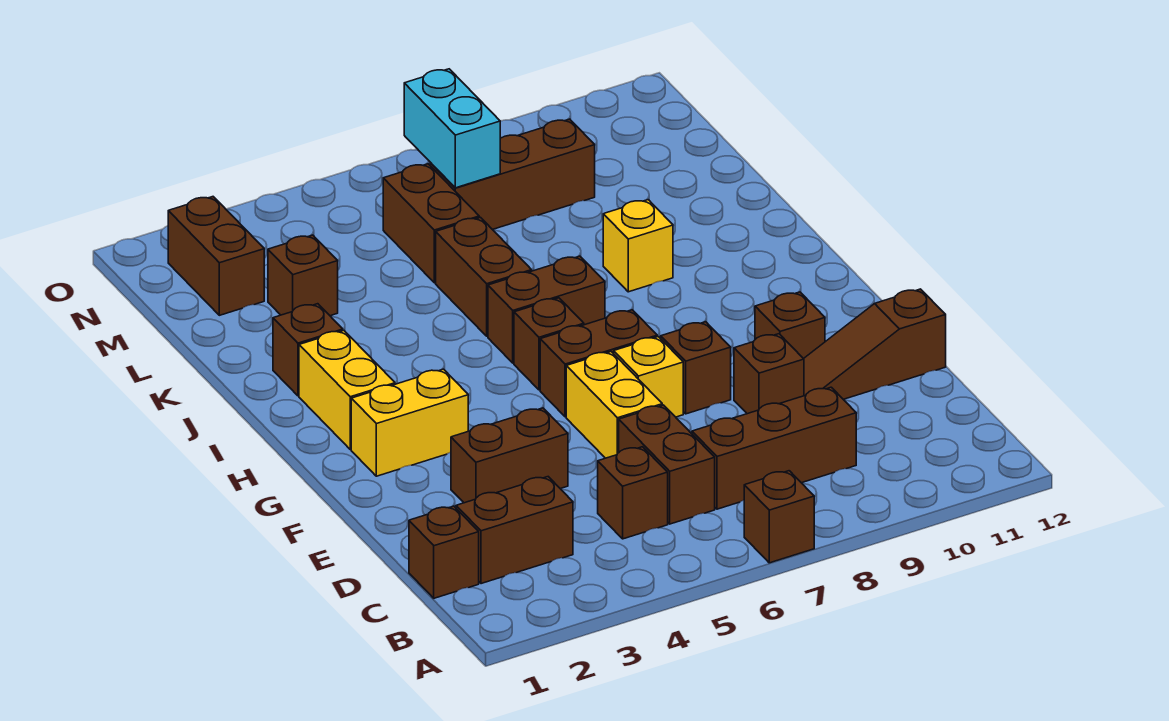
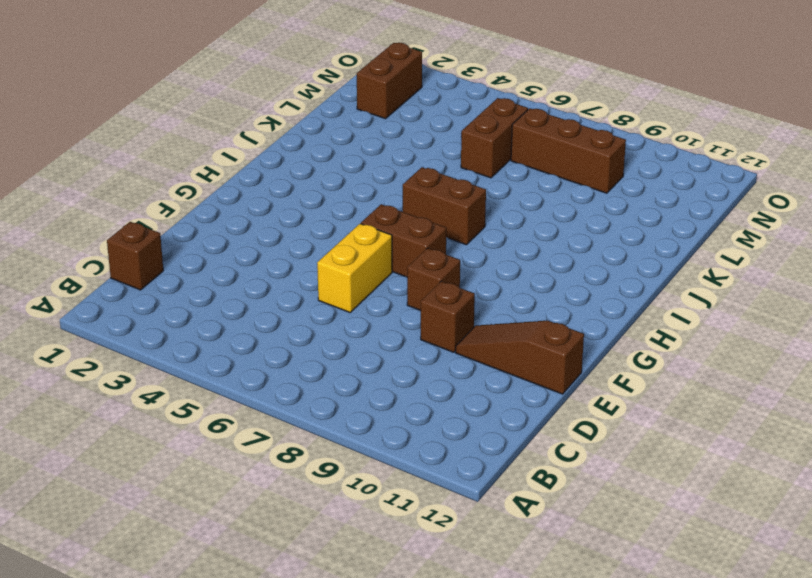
none -> brown brick A7 level 1
none -> brown brick C2:C3 level 1
none -> brown brick C5 level 1

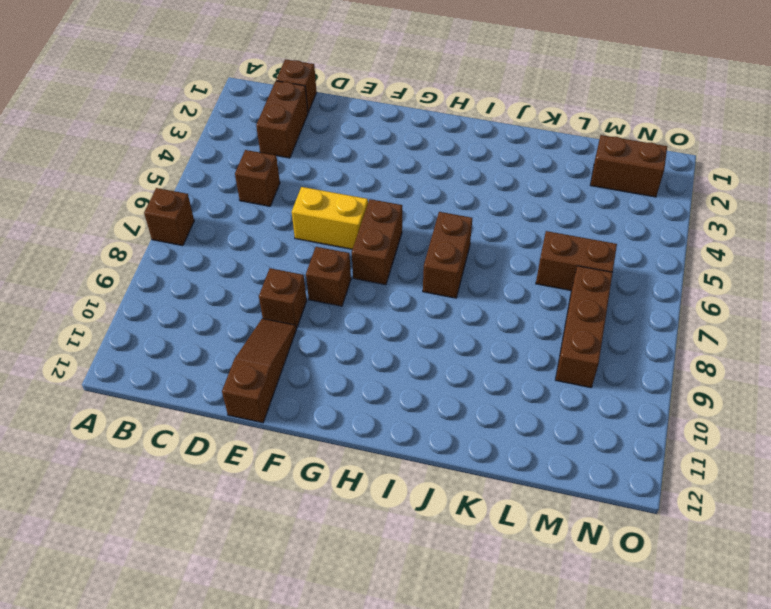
none -> brown brick C6:D6 level 1
none -> brown brick C7:C9 level 1
none -> brown brick E3:E4 level 1

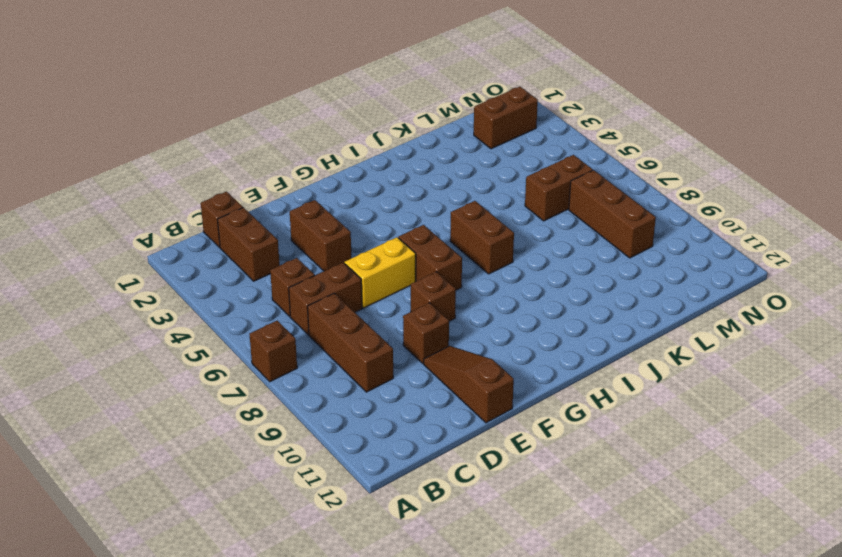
none -> yellow brick F7 level 1
none -> brown brick F10 level 1
none -> yellow brick G2:G3 level 1

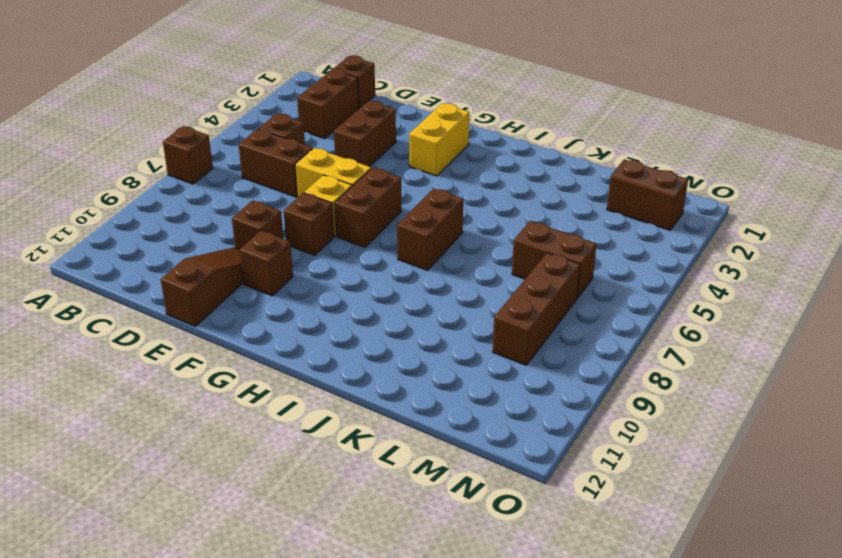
none -> brown brick C7:C9 level 1
none -> yellow brick H2:I2 level 1
none -> brown brick H6 level 1

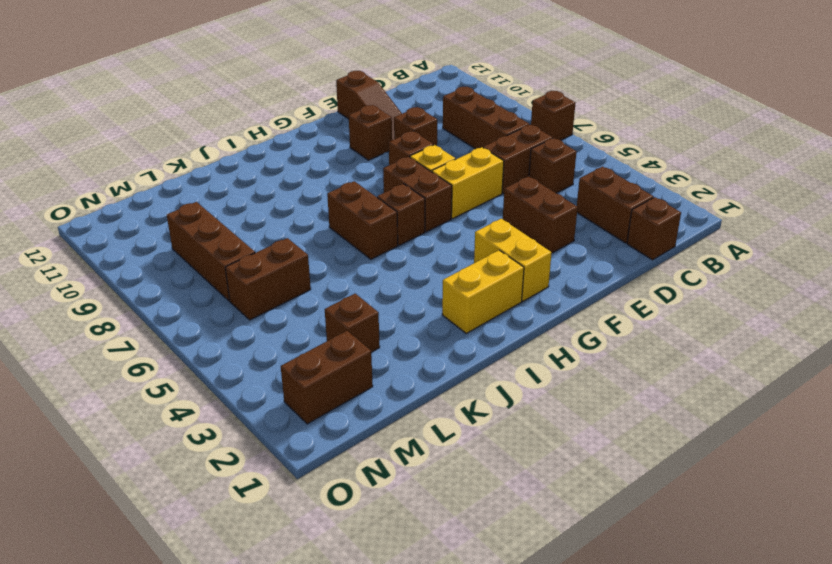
none -> brown brick J2 level 1
none -> brown brick J6:K6 level 1
none -> yellow brick J9 level 1

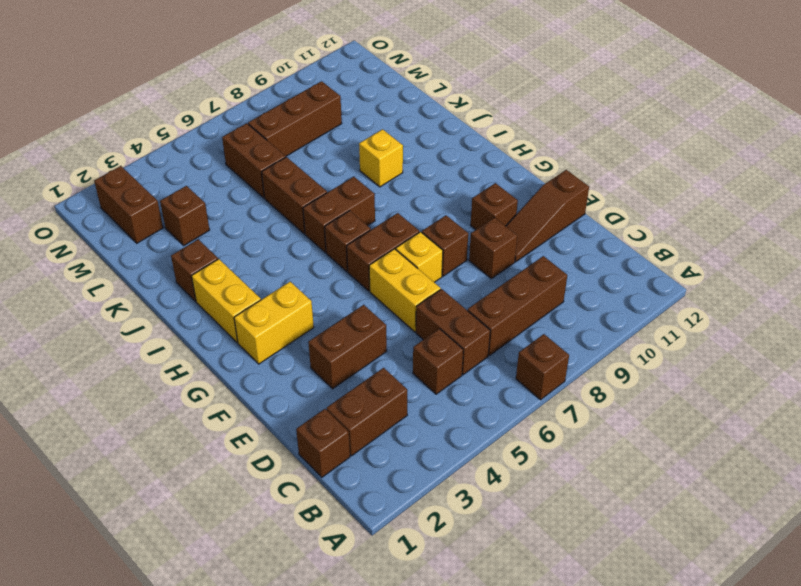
none -> cyan brick M7:N7 level 2

